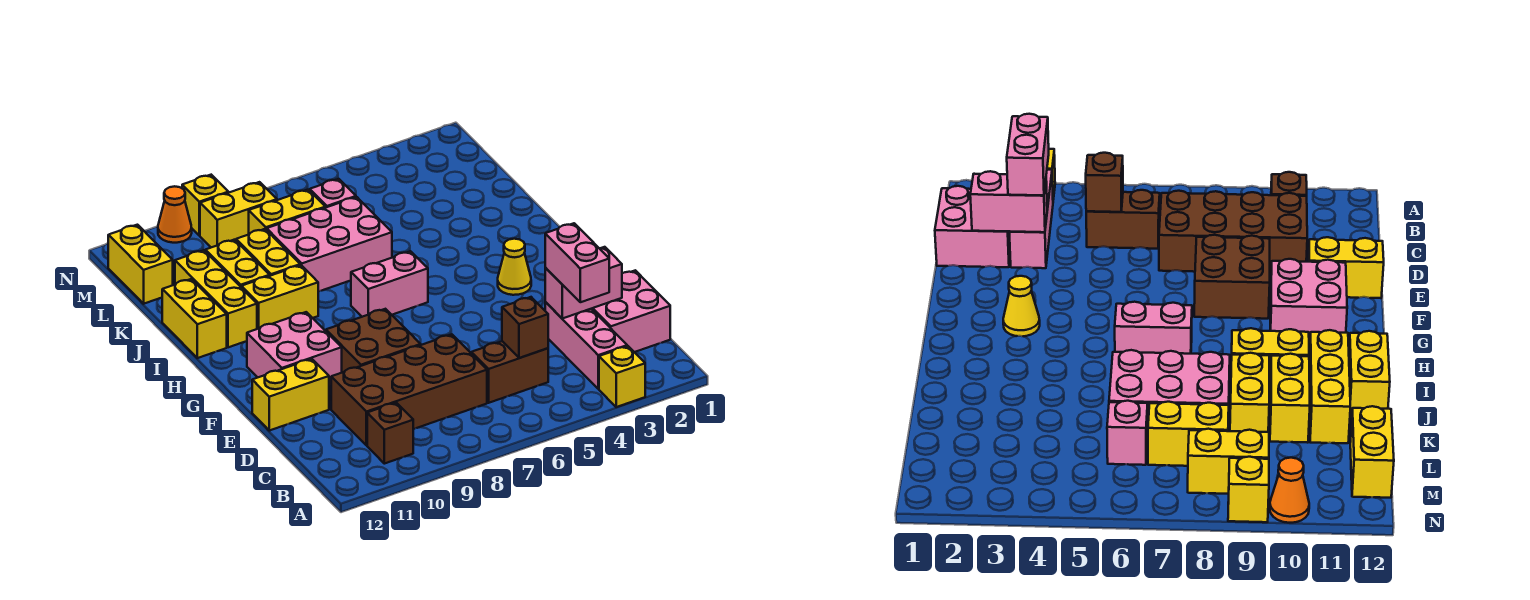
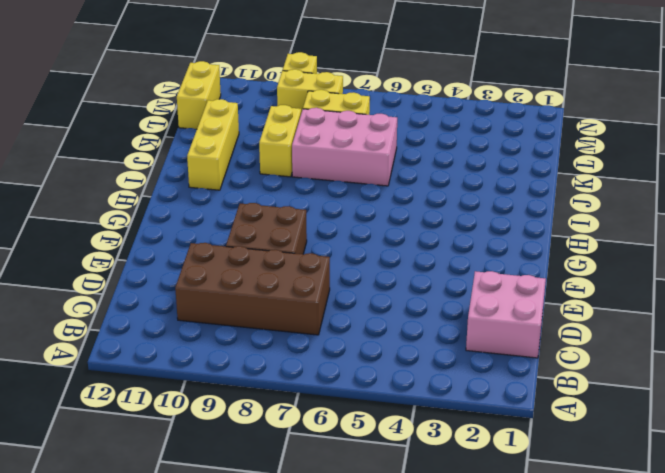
none -> yellow brick A3 level 1
none -> pink brick B3:D3 level 1
none -> brown brick B10 level 1

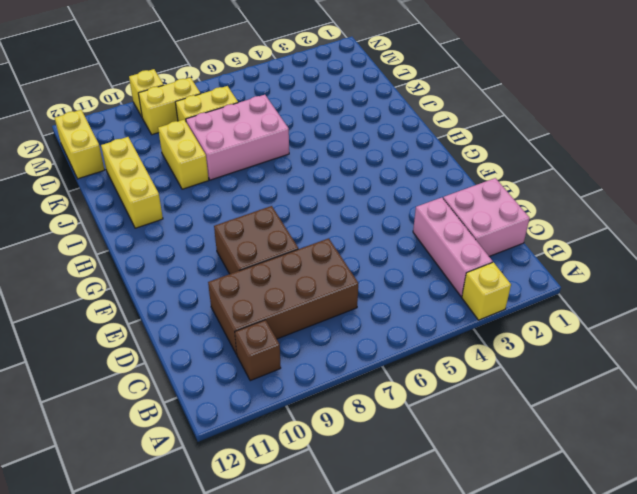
none -> brown brick C5:C6 level 1
none -> yellow brick E11:E12 level 1
none -> pink brick F10:G11 level 1

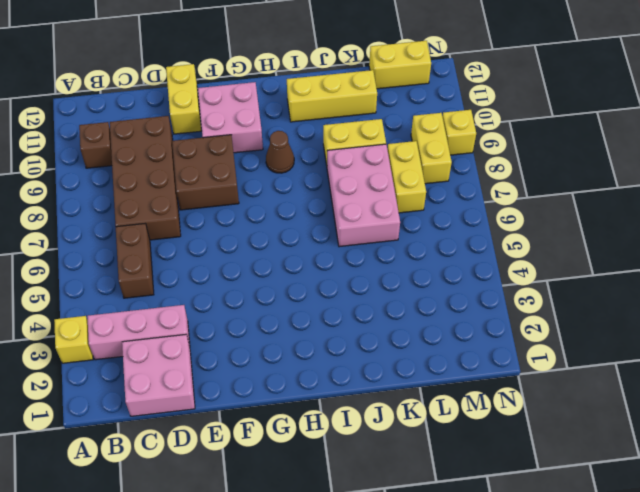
brown cone H9 level 1 -> none
none -> yellow cone G3 level 1
none -> pink brick H6:H7 level 1
none -> yellow brick I9:I10 level 1

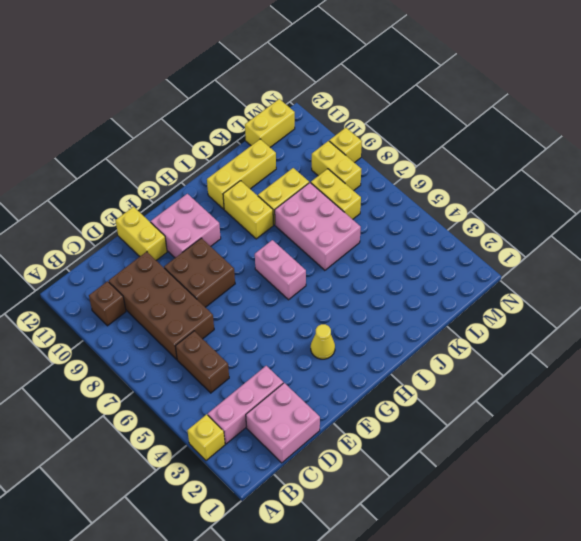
none -> yellow brick I12:J12 level 1
none -> yellow brick J10:K10 level 1
none -> pink brick L6 level 1

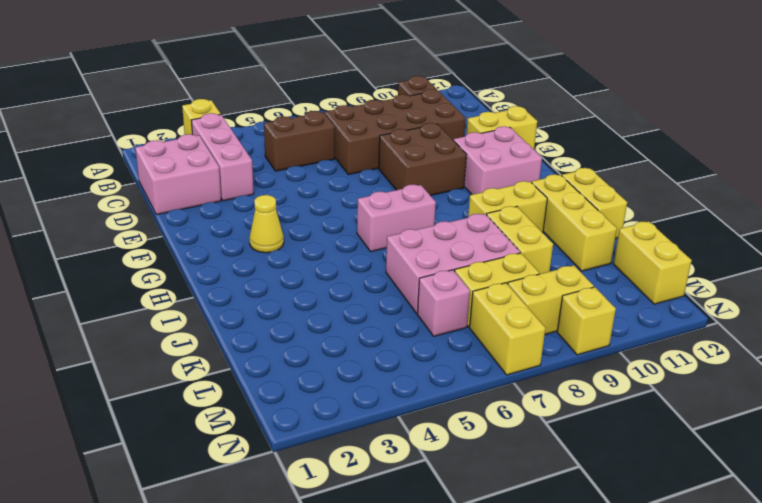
yellow brick M7:N7 level 1 -> yellow brick J10:K10 level 1
none -> orange cone N10 level 1
none -> brown brick C5 level 2
none -> pink brick D2:D3 level 2

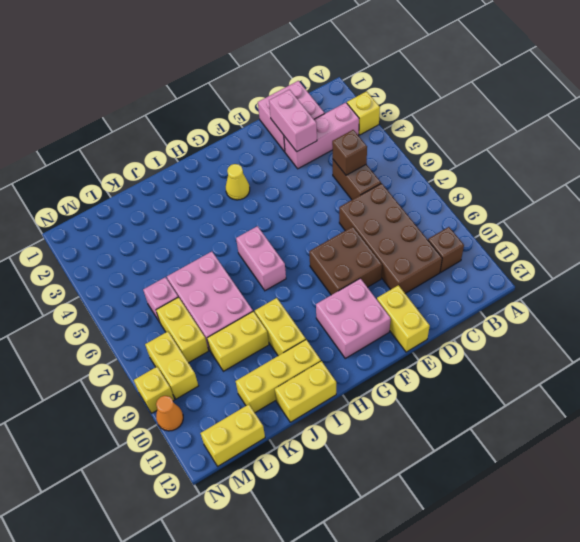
none -> yellow brick J10:K10 level 1
none -> pink brick C3:D3 level 3

